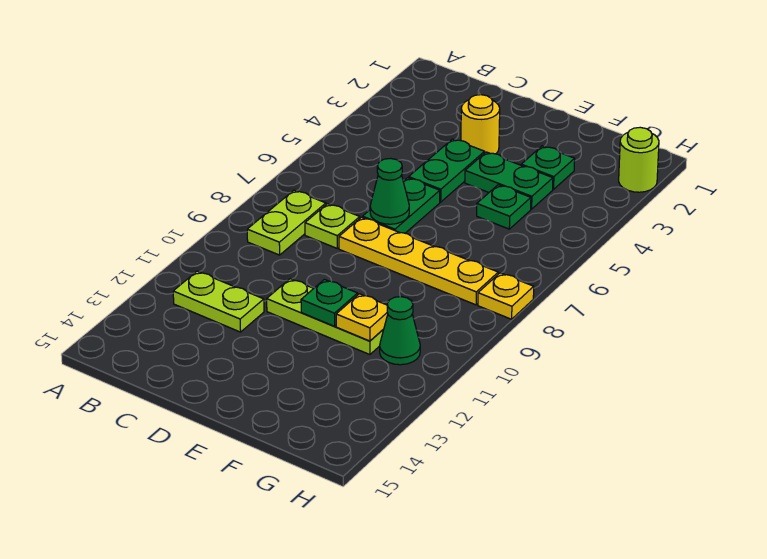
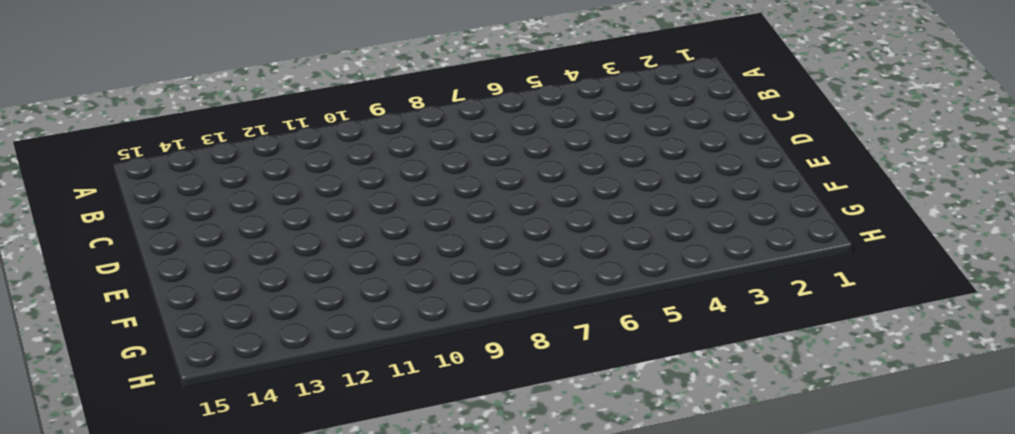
none -> lime plate B8:B9 level 1
none -> lime plate B12:C12 level 1
none -> lime plate C8 level 1

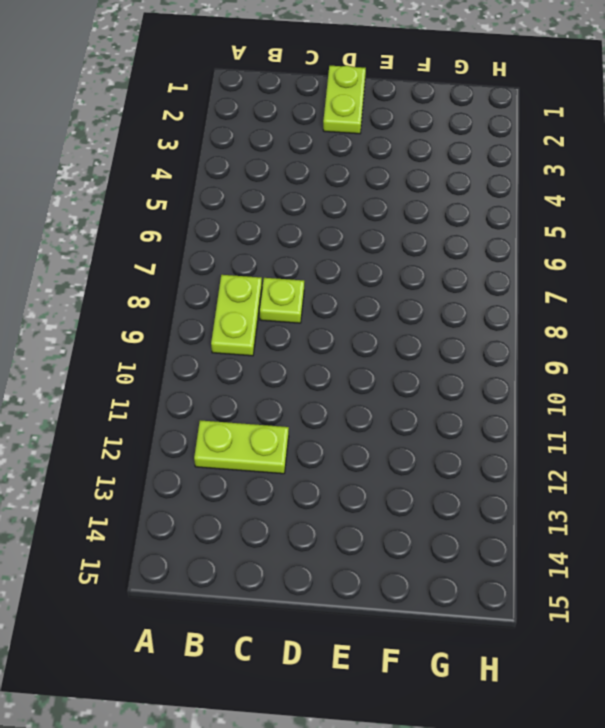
lime plate D1:D2 level 1 -> none
none -> yellow round brick D3 level 1
none -> green plate D4:D5 level 1
none -> green plate D6:D7 level 1

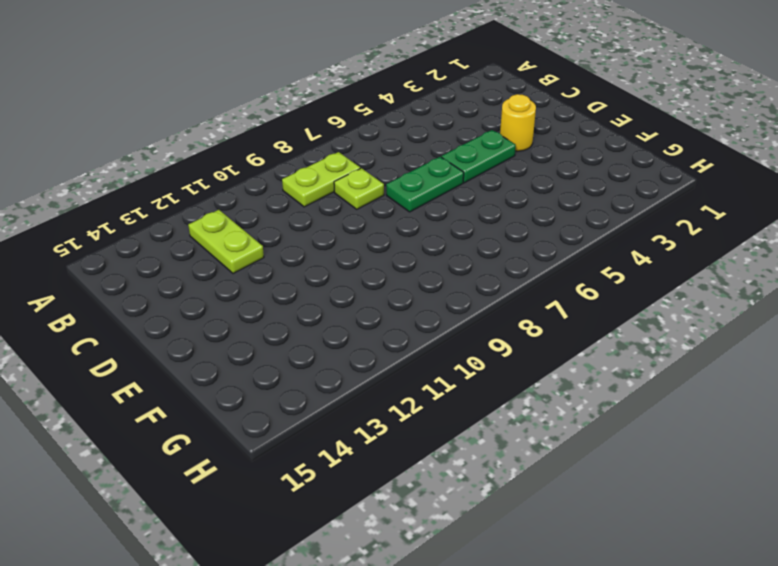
none -> yellow plate D8:G8 level 1
none -> lime plate D11:F11 level 1
none -> green plate E4:F4 level 1

